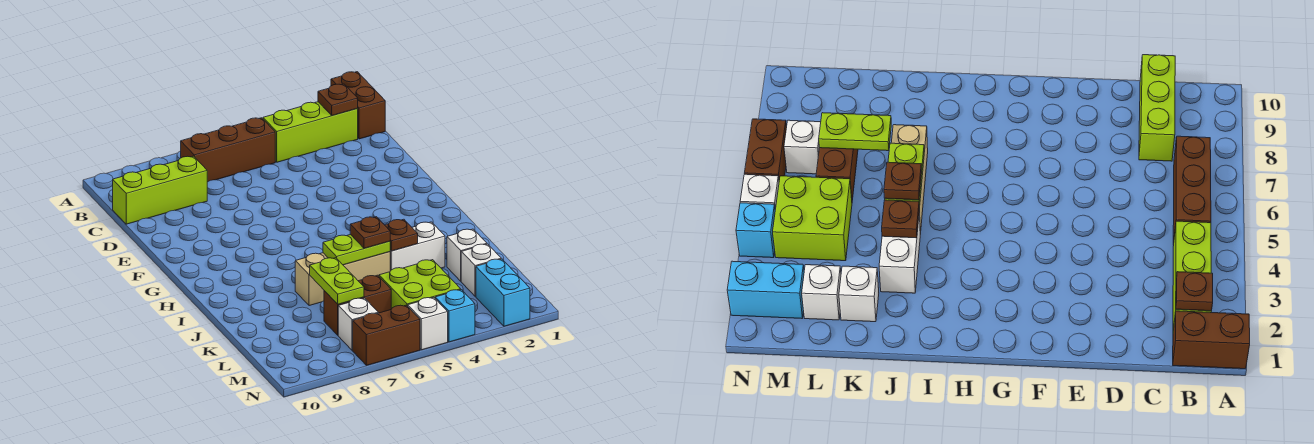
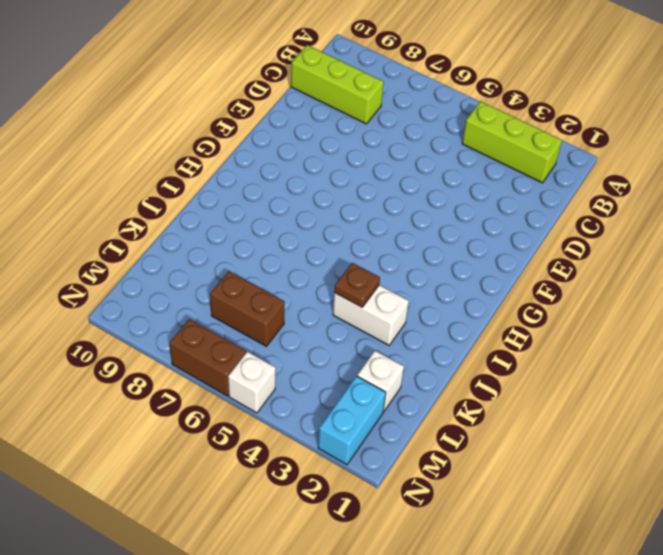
none -> brown brick A1:B1 level 1
none -> brown brick B5:B7 level 1
none -> tan brick J5:J7 level 1

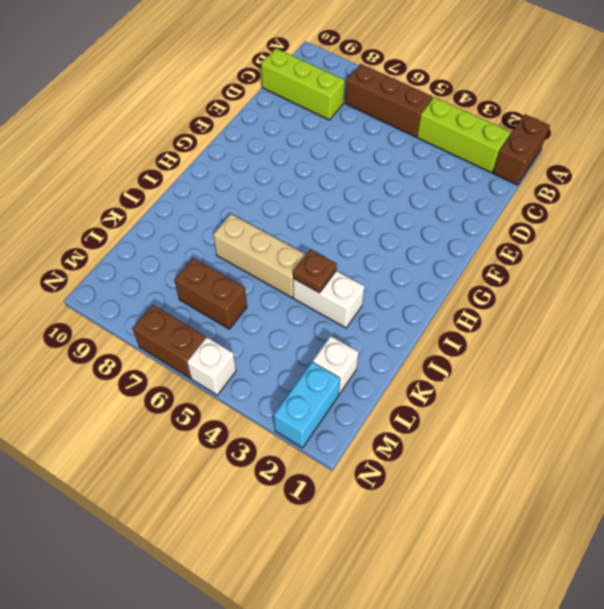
none -> white brick K2 level 1
none -> lime brick L4:M5 level 1
none -> white brick M7 level 1

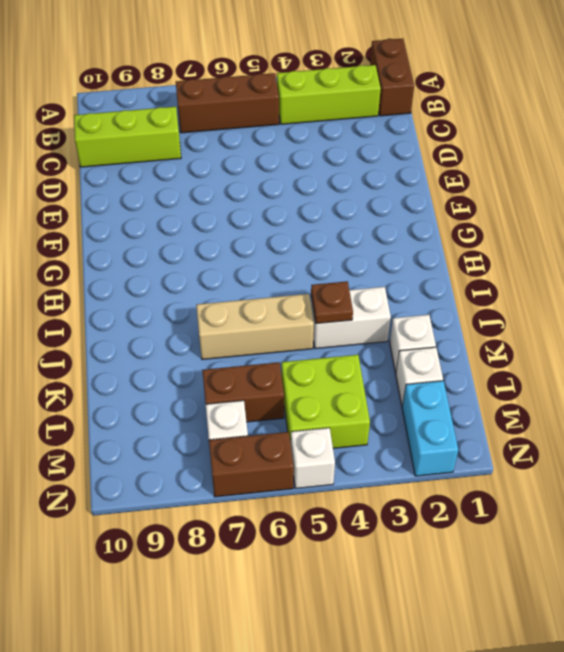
none -> cyan brick N4 level 1
none -> brown plate B2 level 2
none -> lime plate J5:J6 level 2

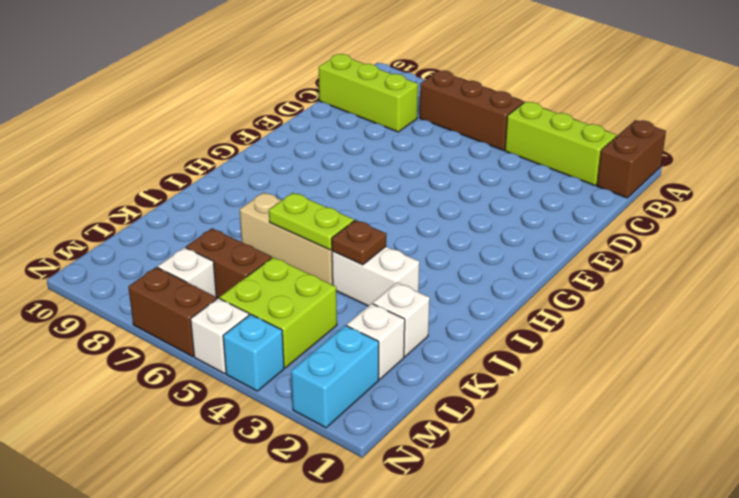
none -> brown plate B2 level 2
none -> lime plate K7:L7 level 2
none -> brown plate J5 level 3

